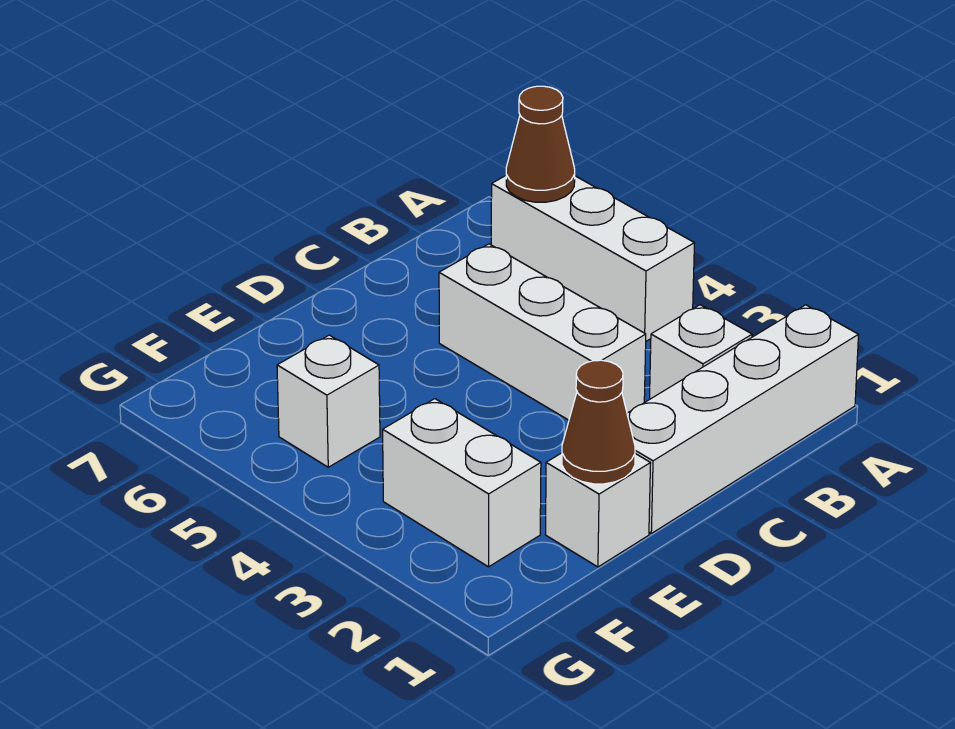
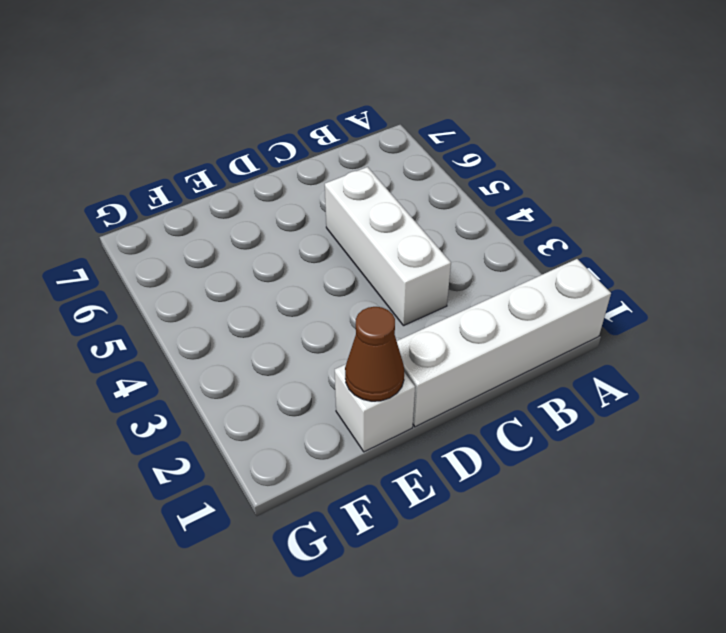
none -> white brick A4:A6 level 1
none -> white brick B2 level 1

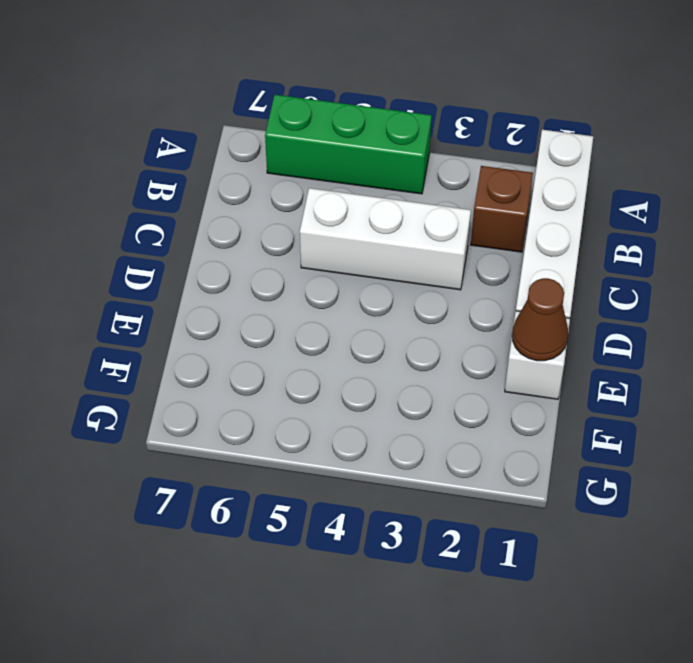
green brick A4:A6 level 1 -> white brick A4:A6 level 1
brown brick B2 level 1 -> white brick B2 level 1
none -> white brick F2:F3 level 1
none -> white brick F5 level 1

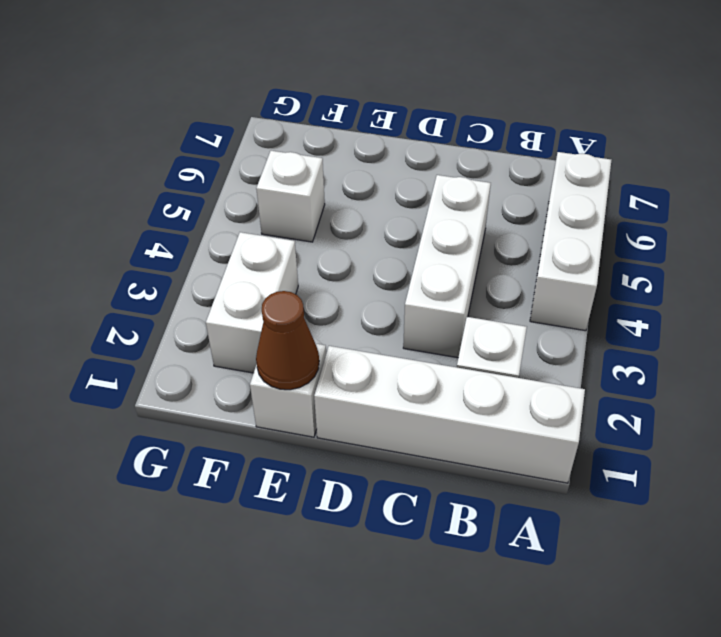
none -> brown cone A6 level 2

